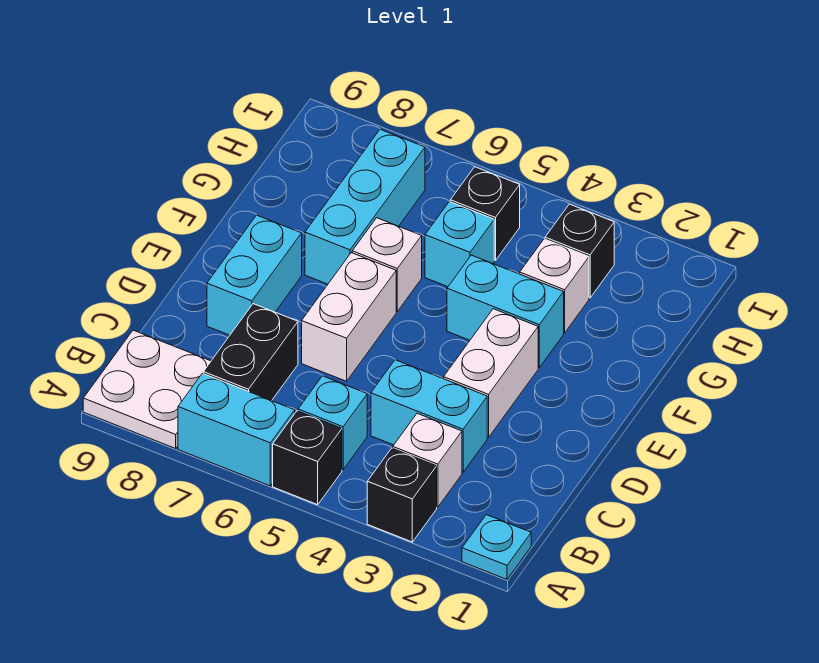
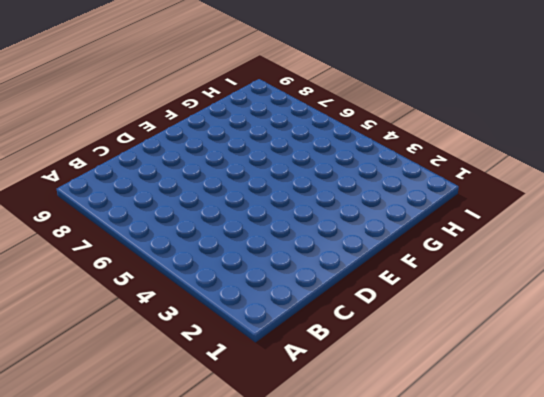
none -> cyan plate A1 level 1
none -> black brick A3 level 1
none -> black brick A5 level 1

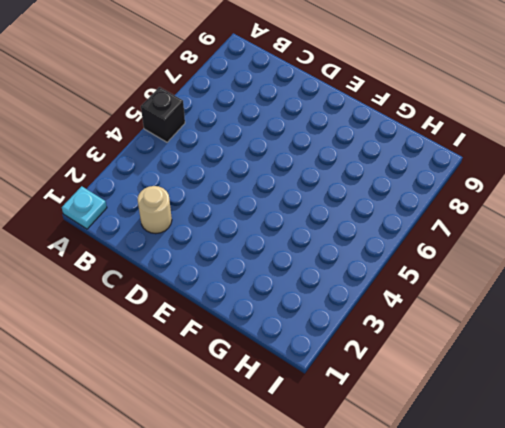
tan round brick C2 level 1 -> none
none -> black brick A3 level 1
none -> cyan brick A6:A7 level 1
none -> white plate A8:B9 level 1

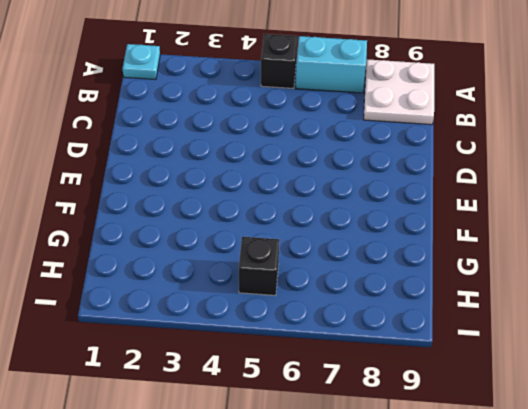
none -> black brick A3 level 1
none -> white brick B3 level 1
none -> cyan brick B5 level 1

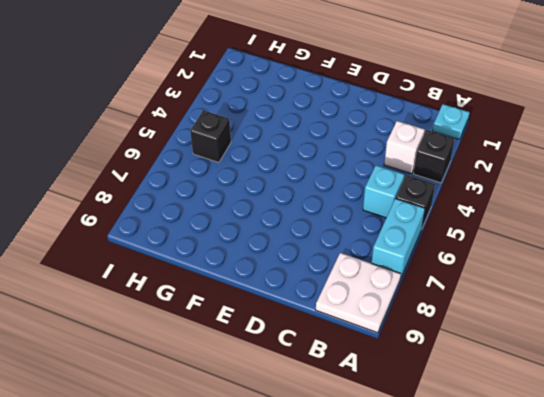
none -> black brick B7:C7 level 1
none -> cyan brick C3:C4 level 1
none -> white brick D3:E3 level 1

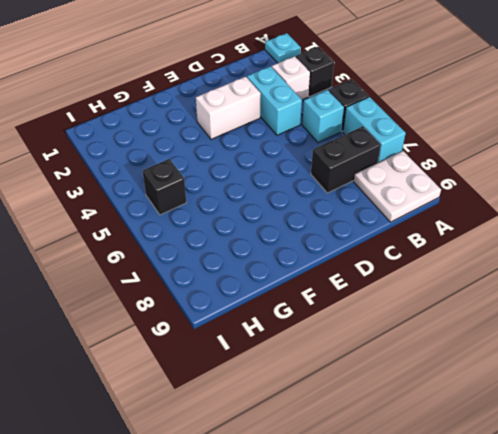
none -> white brick D6:E6 level 1
none -> cyan brick D8:E8 level 1
none -> cyan brick F3:F4 level 1

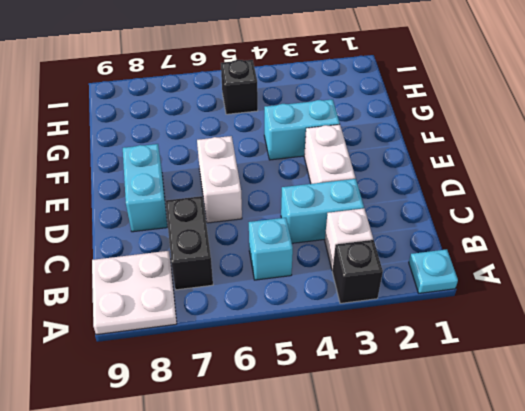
none -> black brick A5 level 1
none -> cyan brick A6:A7 level 1
none -> white brick F6 level 1

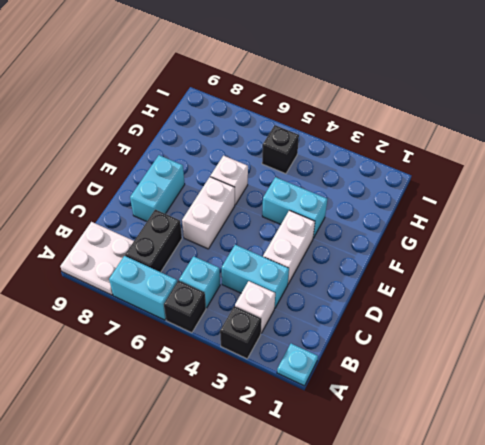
none -> cyan brick F7:H7 level 1
none -> white brick G3 level 1
none -> cyan brick G5 level 1

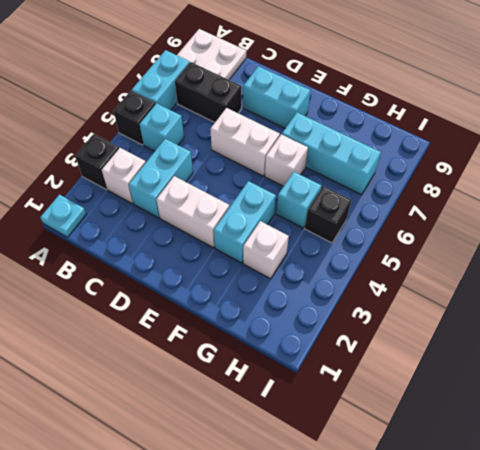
none -> black brick H3 level 1

